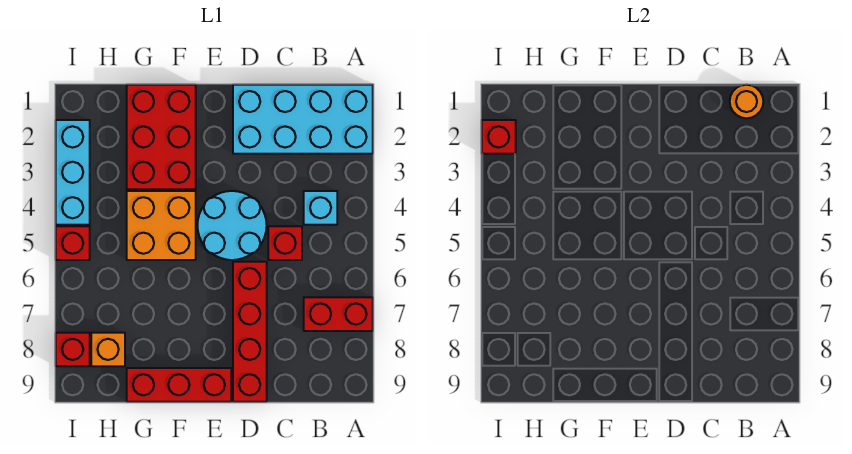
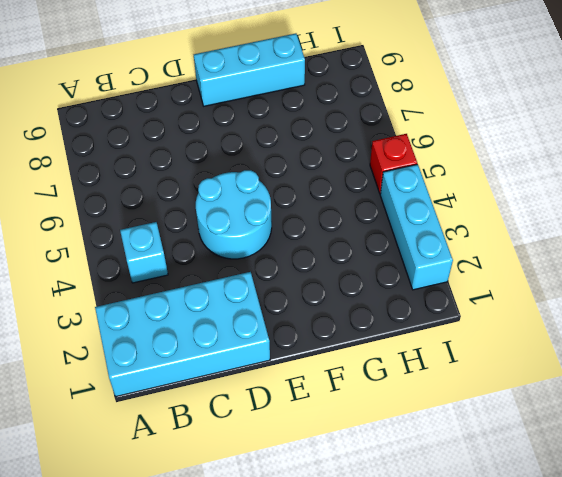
cyan brick E9:G9 level 1 -> red brick E9:G9 level 1
none -> red brick A7:B7 level 1
none -> red brick C5 level 1
none -> red brick D6:D9 level 1

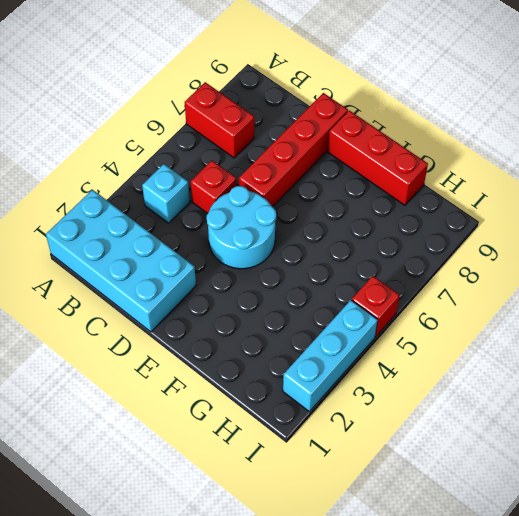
none -> red brick F1:G3 level 1
none -> orange brick F4:G5 level 1
none -> orange brick H8 level 1

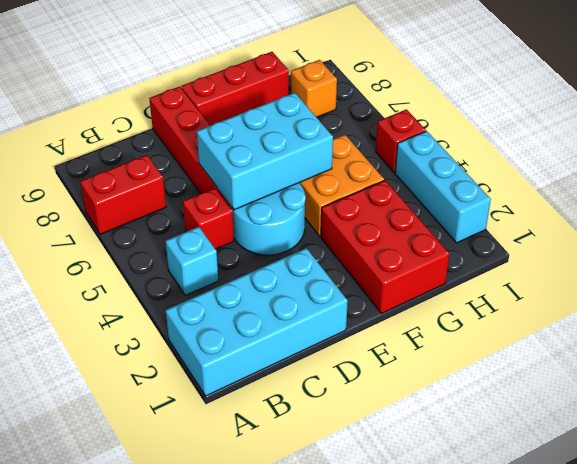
cyan brick D5:F6 level 2 -> none
none -> red brick I8 level 1
none -> orange round brick B1 level 2
none -> red brick I2 level 2

